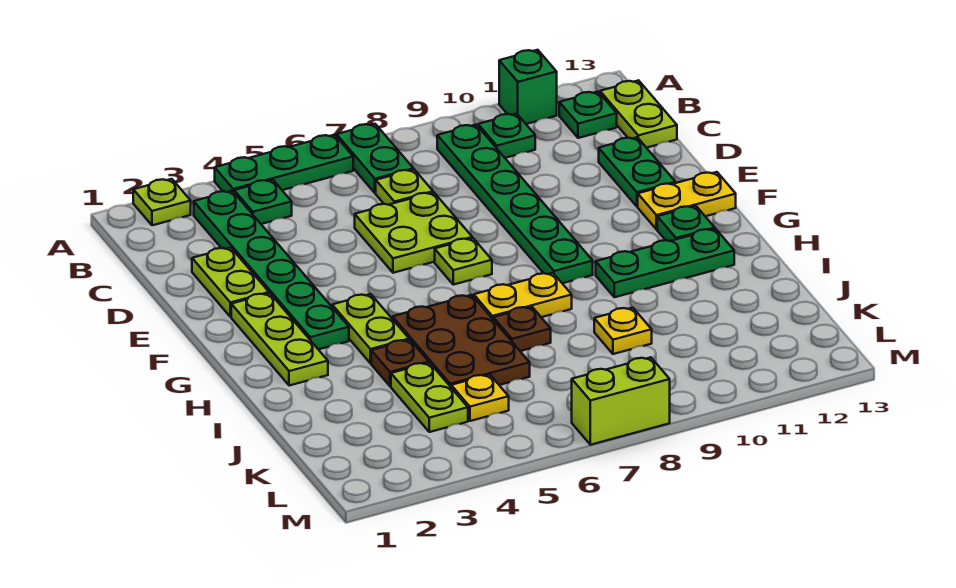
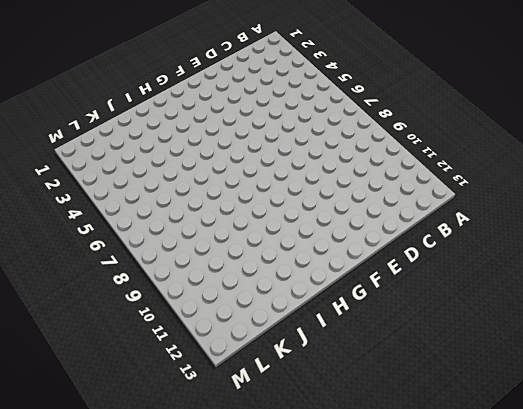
none -> lime plate A2 level 1
none -> green plate A4:A6 level 1
none -> green plate A7:B7 level 1

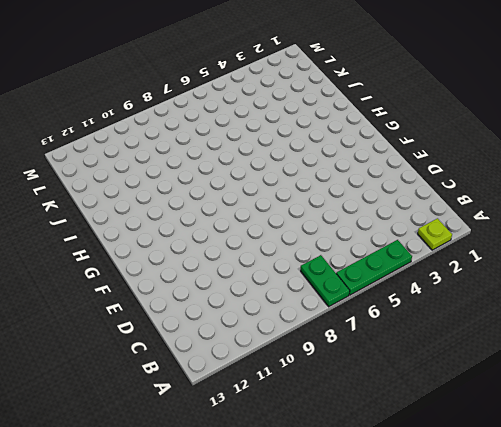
none -> green brick A11 level 1
none -> green plate B3:G3 level 1
none -> green plate B4 level 1

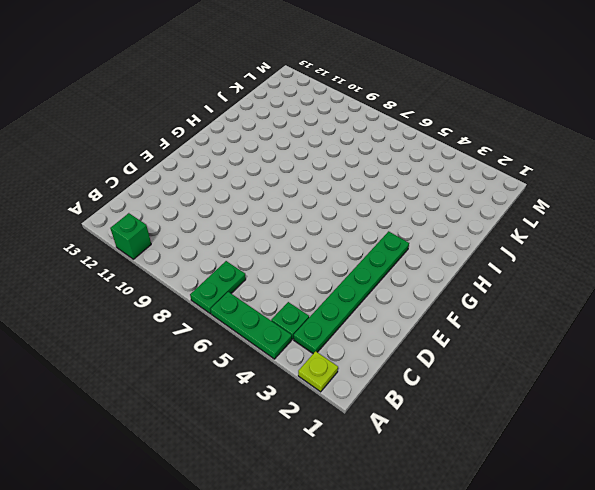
none -> green plate B9:G9 level 1
none -> green plate B10 level 1
none -> green plate B12 level 1

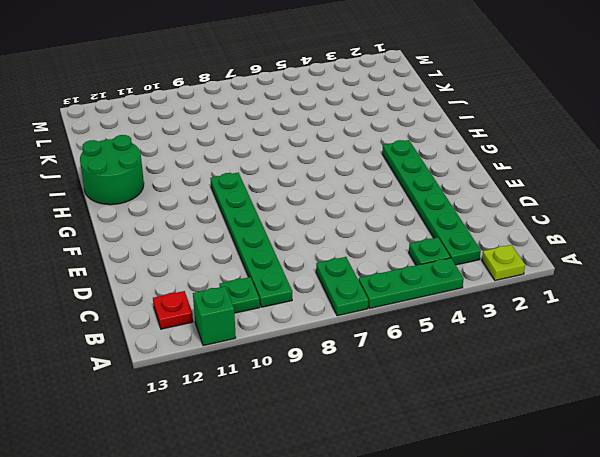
red plate B12 level 1 -> green plate B12 level 1
green round brick H12:I13 level 1 -> green plate H10:H12 level 1
none -> lime plate B13:C13 level 1
none -> lime plate C7 level 1
none -> lime plate D2:E2 level 1

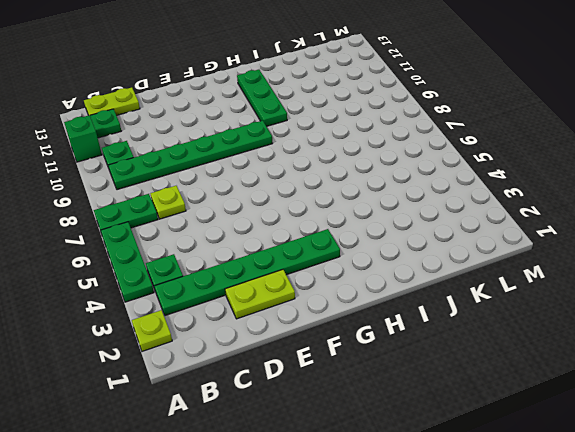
none -> lime plate D6:E7 level 1
none -> green plate D12:E12 level 1
none -> lime plate F2:H2 level 1

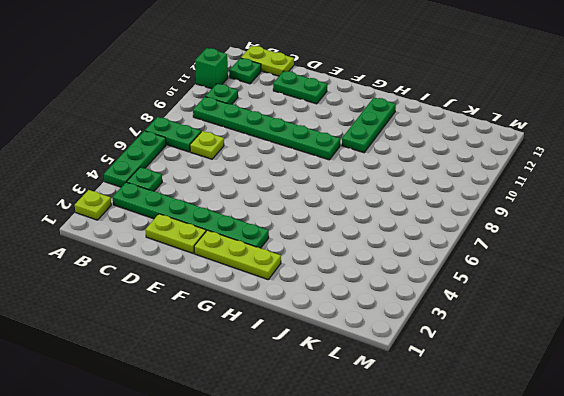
none -> lime plate D6:E7 level 1
none -> lime plate F7 level 1
none -> yellow plate F12:F13 level 1

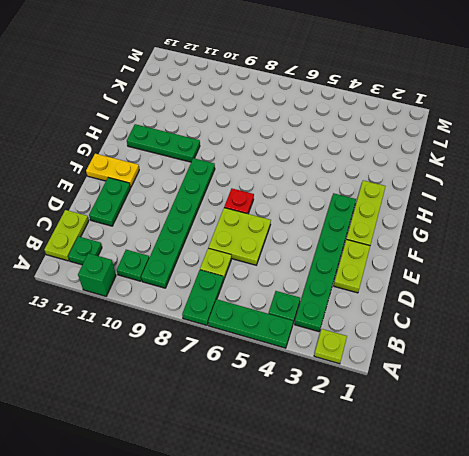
red plate F7 level 1 -> lime plate F7 level 1
none -> lime plate G4:H4 level 1
none -> green plate G12 level 1
none -> brown plate H5:J6 level 1

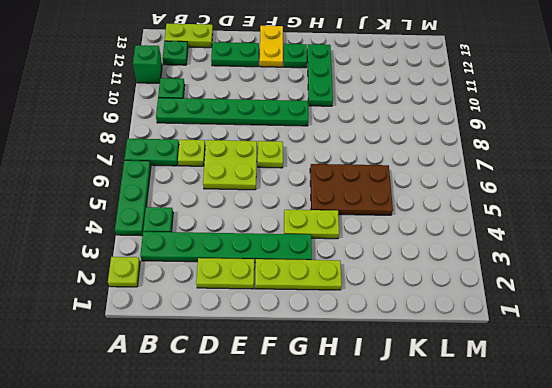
none -> yellow plate H7:H8 level 1
none -> brown plate I4 level 1
none -> brown plate I7 level 1

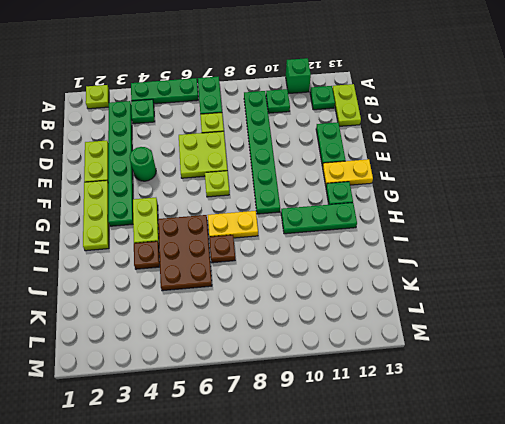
green round brick E4 level 1 -> none
none -> lime plate J4:K4 level 1
none -> yellow plate J9 level 1
none -> yellow plate K5 level 1

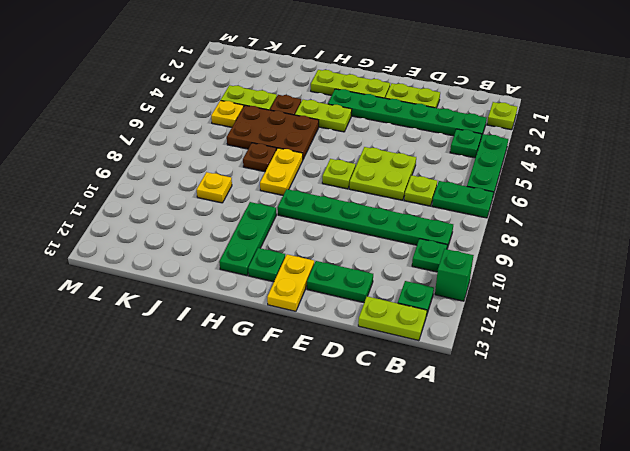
none -> lime brick M7:M8 level 1

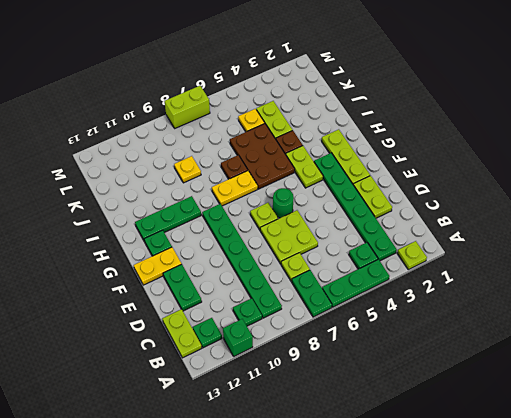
green round brick F6 level 1 -> none

